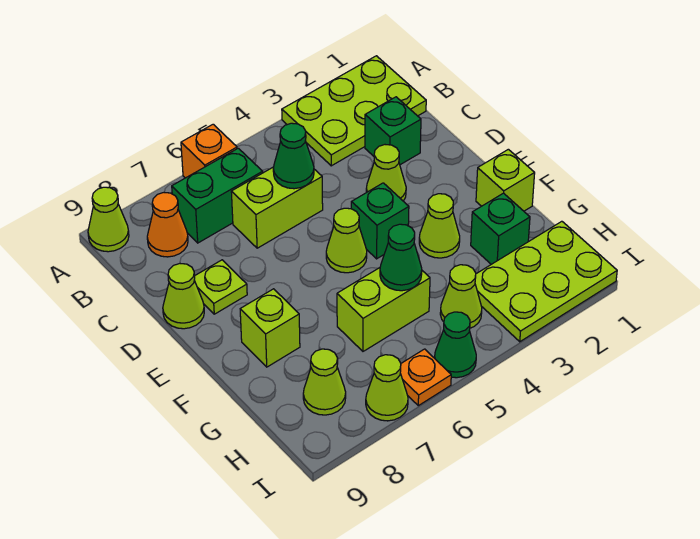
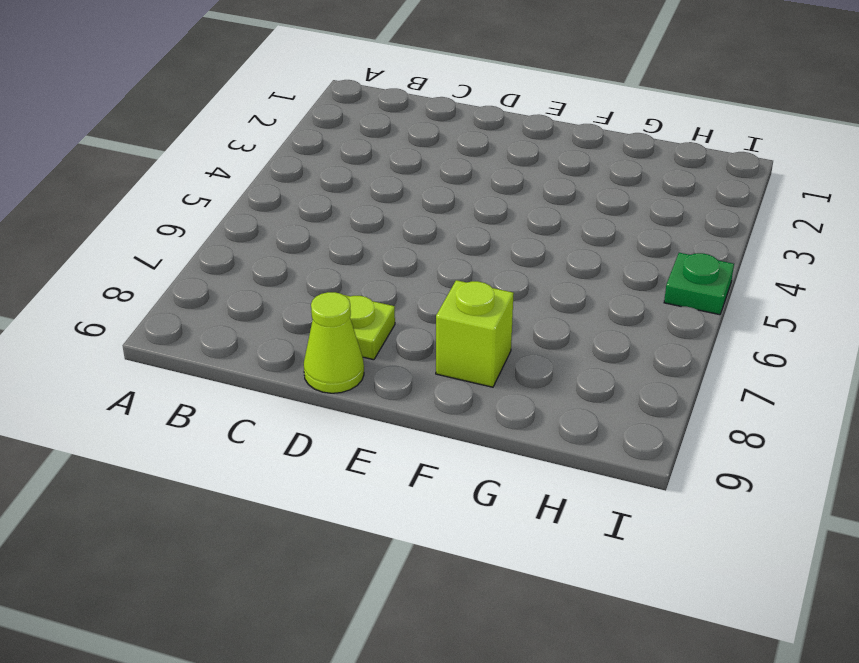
green plate I5 level 1 -> green cone I5 level 1
none -> lime plate A1:B3 level 1
none -> orange brick A6 level 1
none -> lime cone A9 level 1

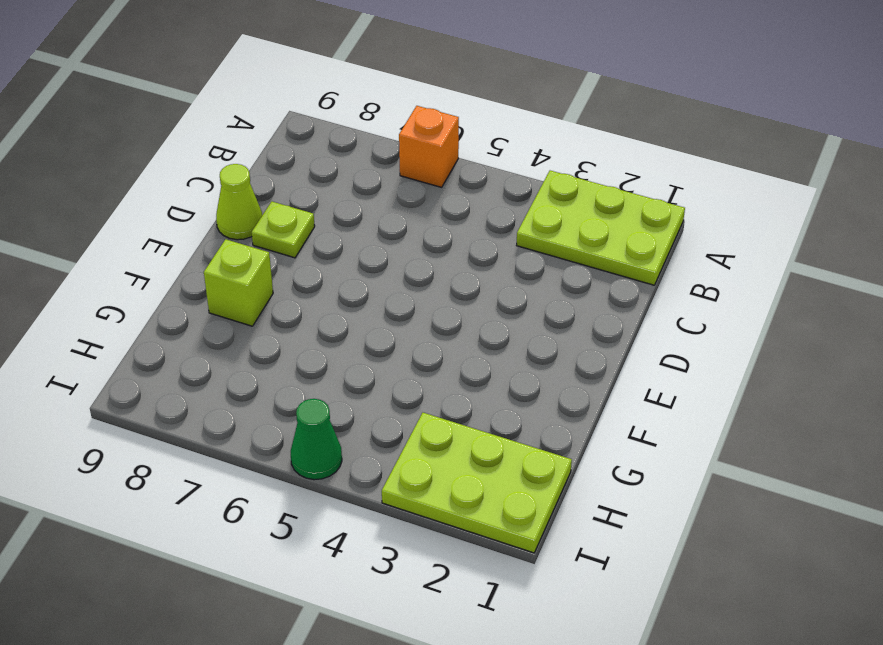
none -> lime cone A9 level 1
none -> green brick B6:B7 level 1
none -> orange cone B8 level 1

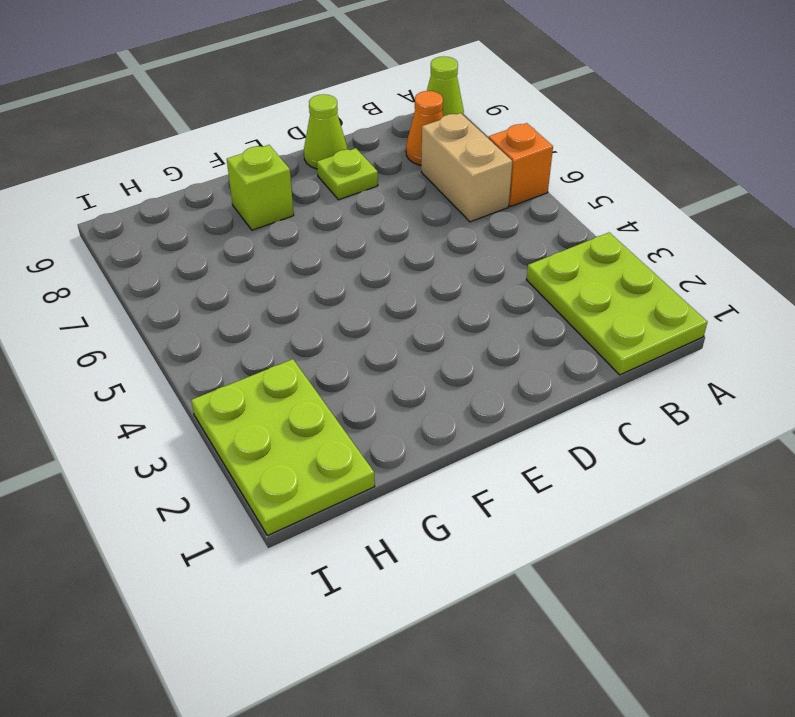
tan brick B6:B7 level 1 -> green brick B6:B7 level 1
none -> green brick C2 level 1
none -> lime brick C5:C6 level 1
none -> lime cone D3 level 1

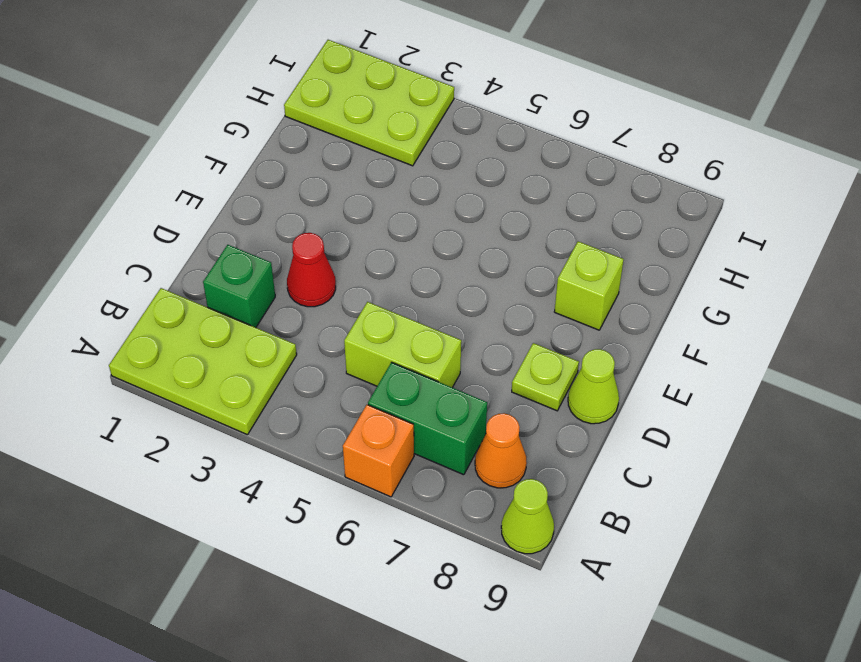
red cone D3 level 1 -> lime cone D3 level 1
none -> green brick E4 level 1
none -> lime cone E5 level 1
none -> lime brick F1 level 1

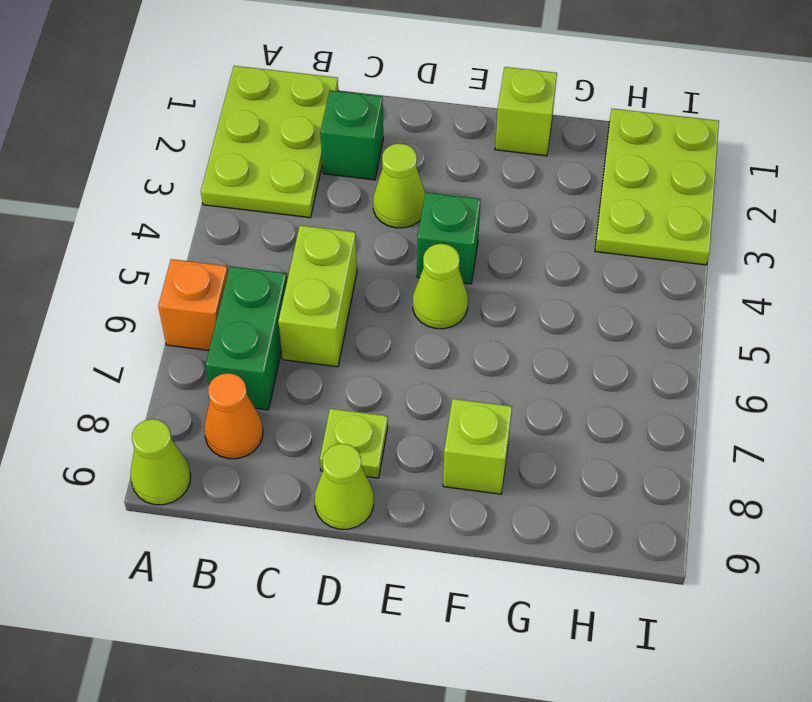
none -> lime cone F3 level 1
none -> green brick G2 level 1
none -> lime brick G5:G6 level 1

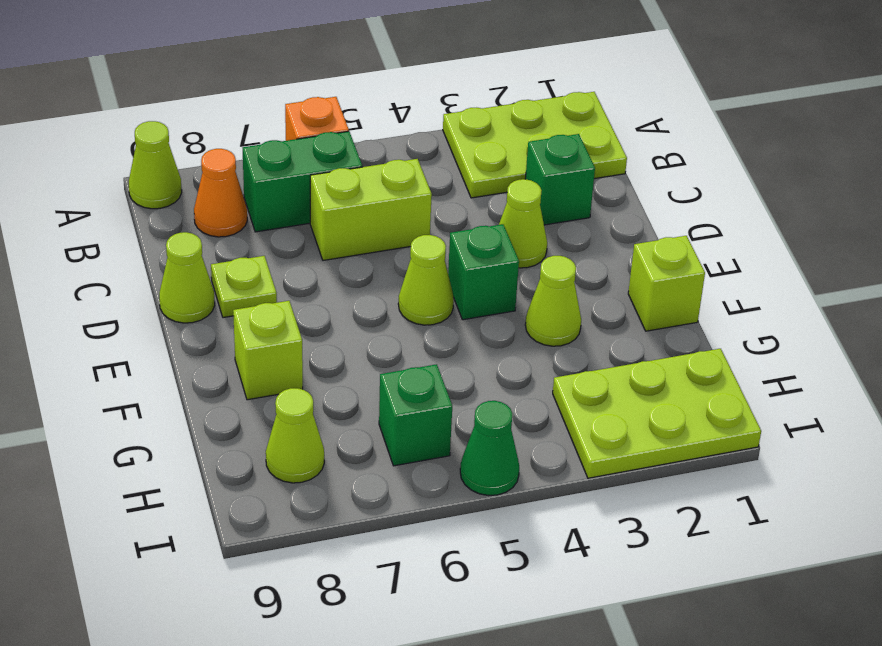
green brick H6 level 1 -> green brick G2 level 1
none -> lime brick G5:G6 level 1
none -> lime cone H4 level 1
none -> orange plate I6 level 1

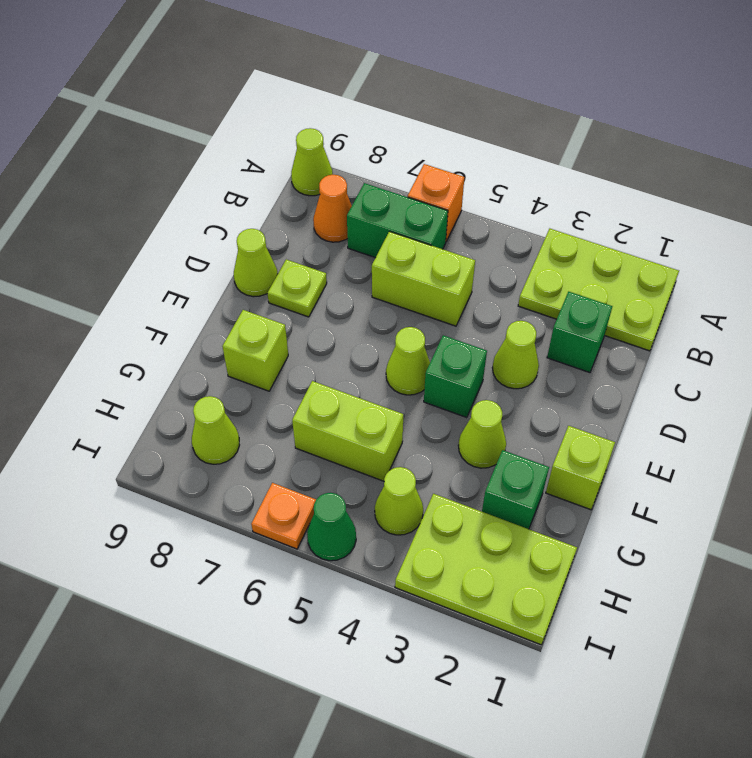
none -> lime cone I7 level 1
none -> green cone C5 level 2
none -> green cone G5 level 2

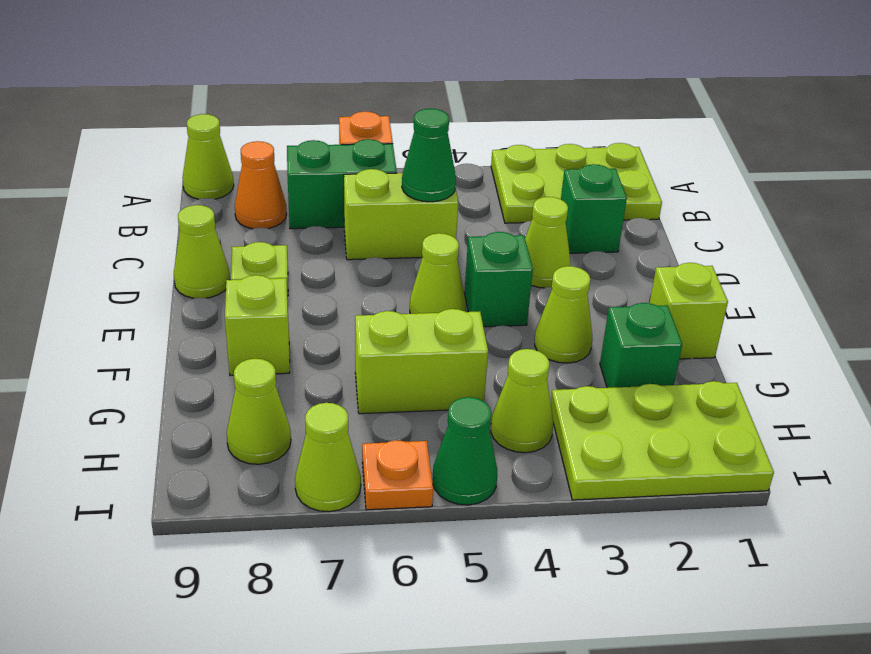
none -> green cone G5 level 2

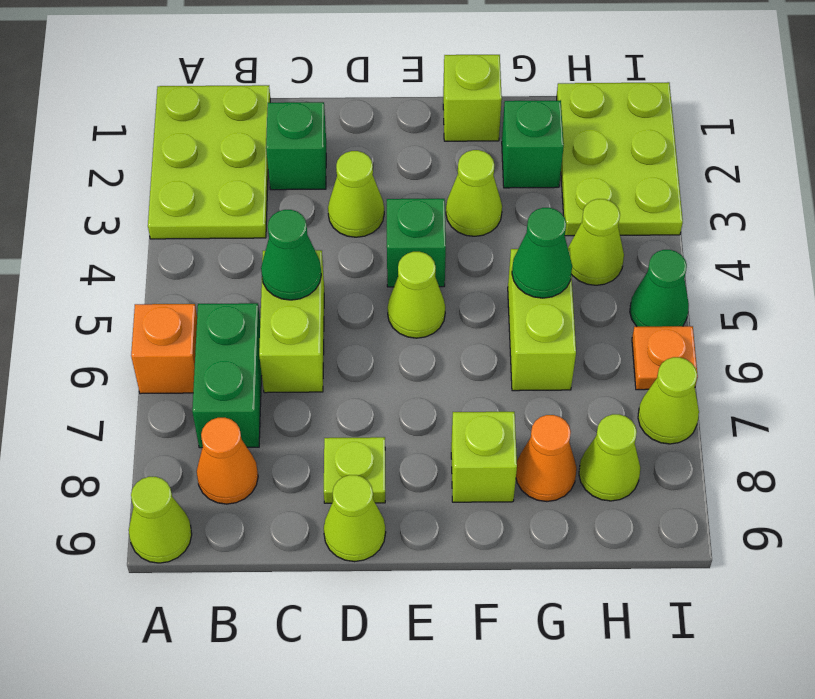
orange cone G8 level 1 -> none

